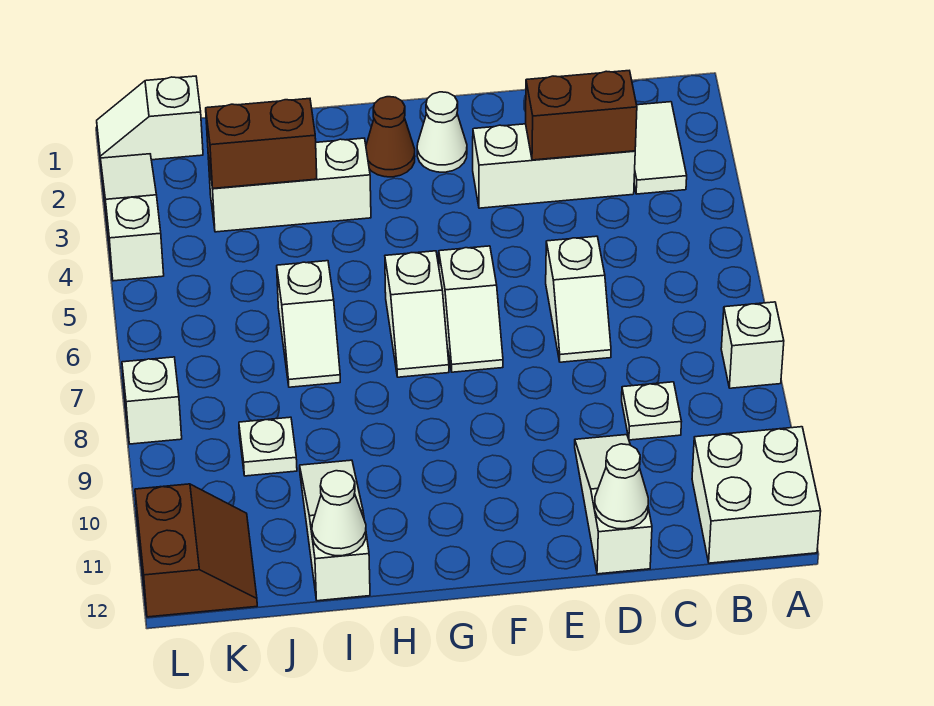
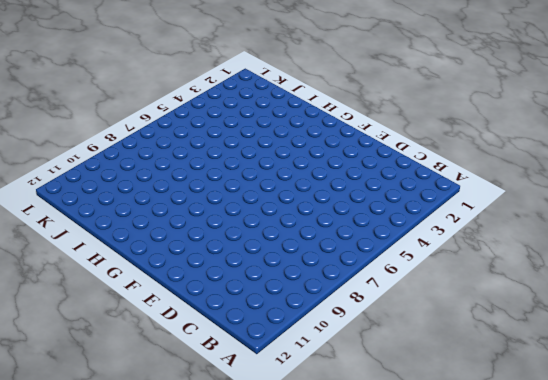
none -> white brick A8 level 1
none -> white brick A11:B12 level 1
none -> white tile B2:B3 level 1

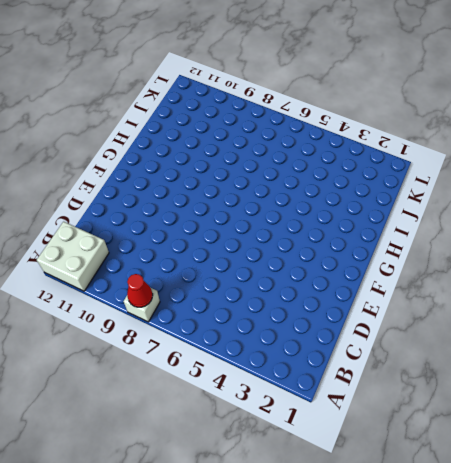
red cone A8 level 2 -> none
none -> white tile B2:B3 level 1
none -> white brick C3:E3 level 1
none -> white plate C9 level 1

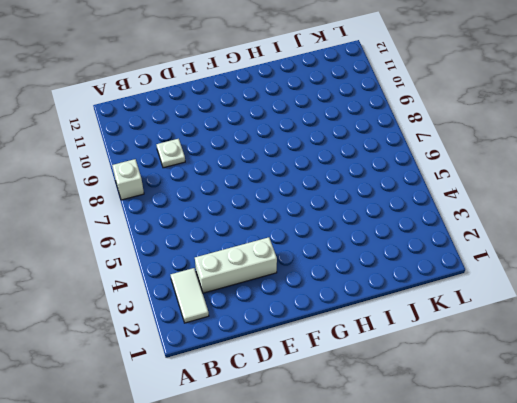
none -> white brick A11:B12 level 1
none -> white slope D6:D7 level 1 top 6
none -> white slope D10:D12 level 1 top 12

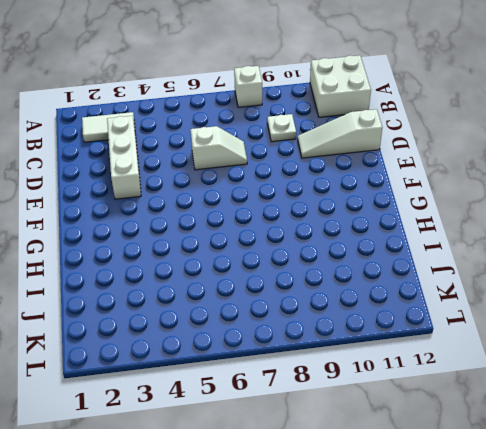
none -> white cone F2 level 1
none -> white slope F6:F7 level 1 top 6
none -> brown cone G2 level 1

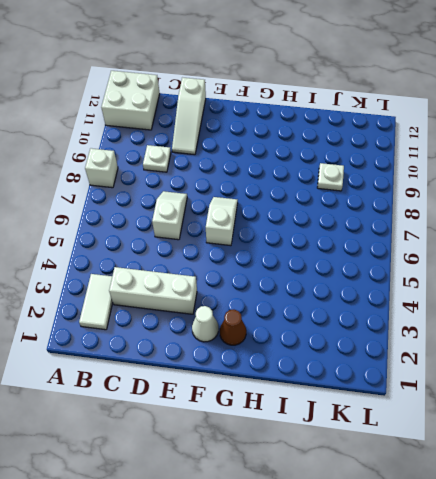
none -> white slope G6:G7 level 1 top 6
none -> white brick H3:J3 level 1
none -> white slope I6:I7 level 1 top 6

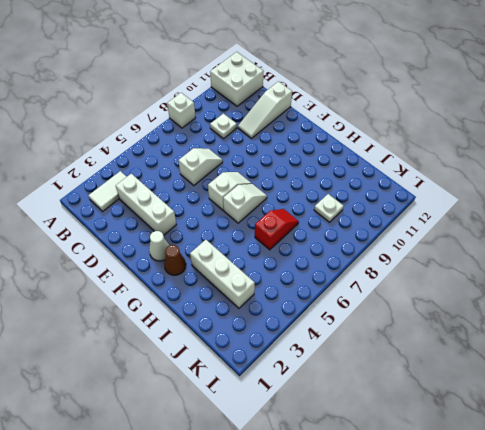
red slope I6:I7 level 1 top 6 -> white slope I6:I7 level 1 top 6
none -> white slope I10:I12 level 1 top 12
none -> white slope K1:L1 level 1 top K
none -> brown slope K11:L12 level 1 top L

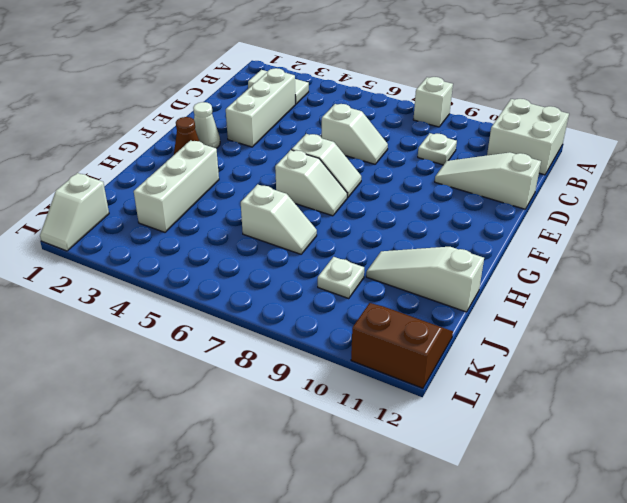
none -> white slope L2:L4 level 1 top 4
none -> white brick L8 level 1
none -> brown brick C3:D3 level 2

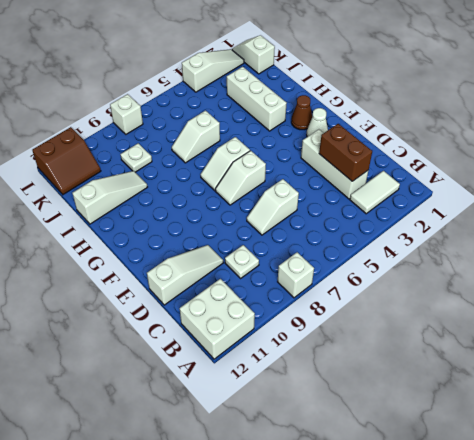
none -> white cone D12 level 2
none -> brown brick I3:J3 level 2
none -> white cone I12 level 2

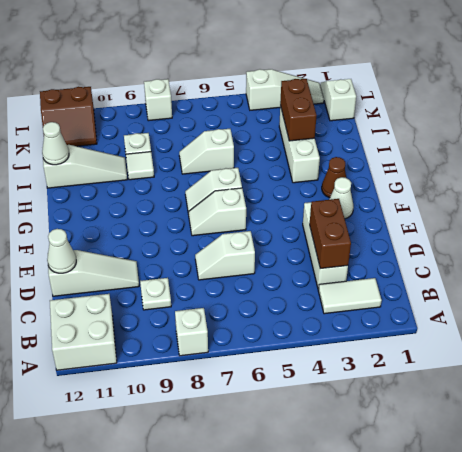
white tile I9 level 1 -> none

